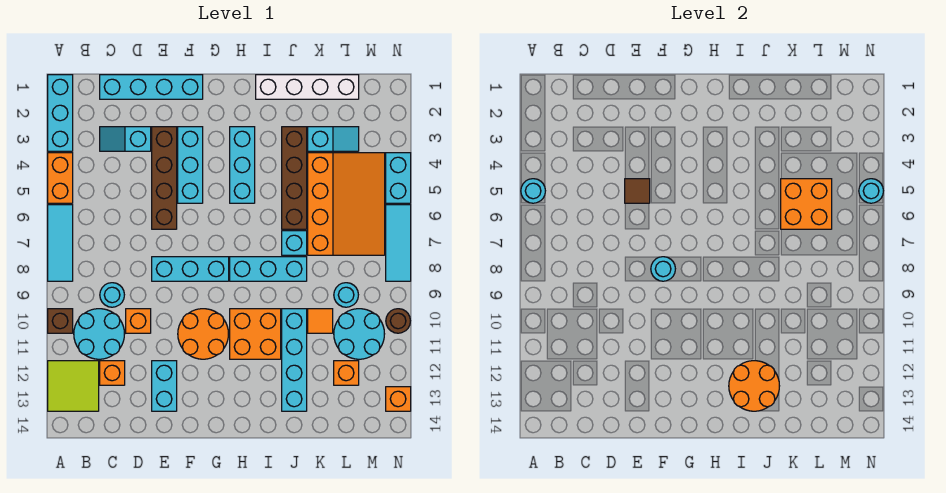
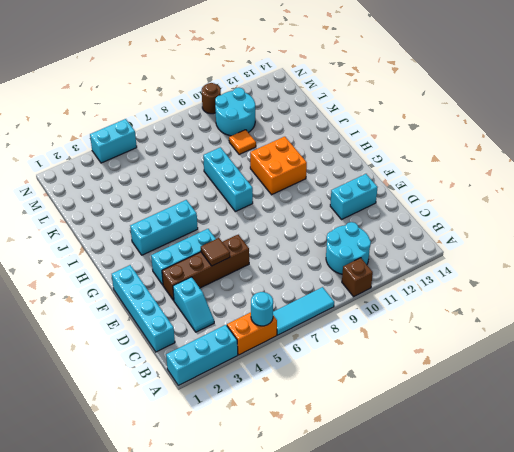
none -> lime tile A12:B13 level 1
none -> cyan round brick C9 level 1
none -> orange brick C12 level 1
none -> orange brick D10 level 1

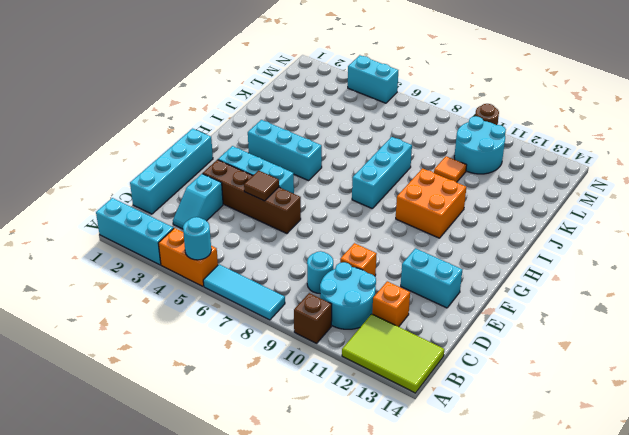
lime tile A12:B14 level 1 -> lime tile A12:B13 level 1
none -> cyan brick E8:G8 level 1
none -> orange round brick F10:G11 level 1
none -> white brick I1:L1 level 1
none -> brown brick J3:J6 level 1

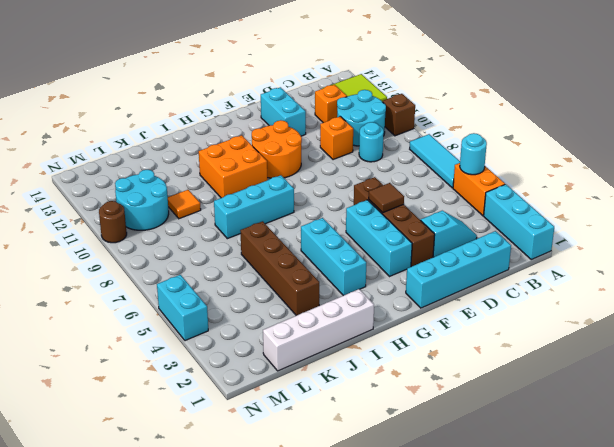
none -> cyan brick E8:G8 level 1
none -> cyan brick J7 level 1
none -> cyan brick J10:J13 level 1
none -> cyan slope K3:L3 level 1 top K

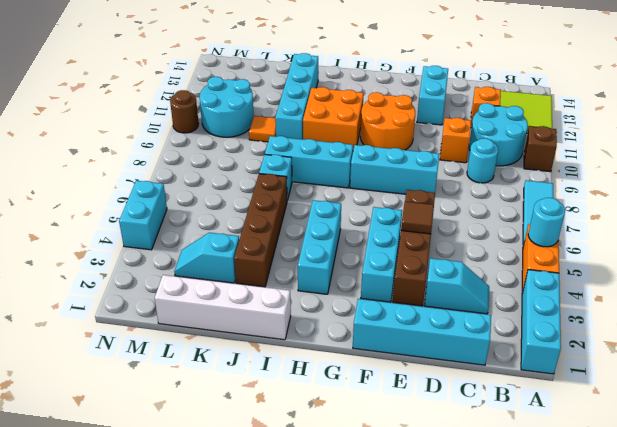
none -> orange slope K4:M7 level 1 top K
none -> cyan round brick L9 level 1
none -> orange brick L12 level 1
none -> cyan tile N6:N8 level 1

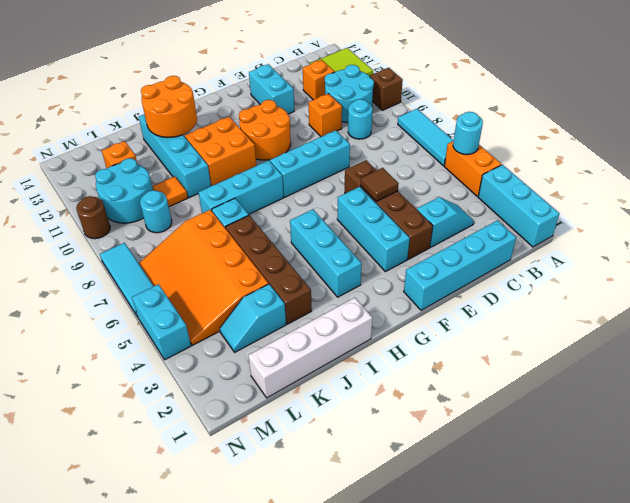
none -> orange brick N13 level 1
none -> cyan round brick F8 level 2
none -> orange brick K5:L6 level 2
none -> cyan round brick N5 level 2

